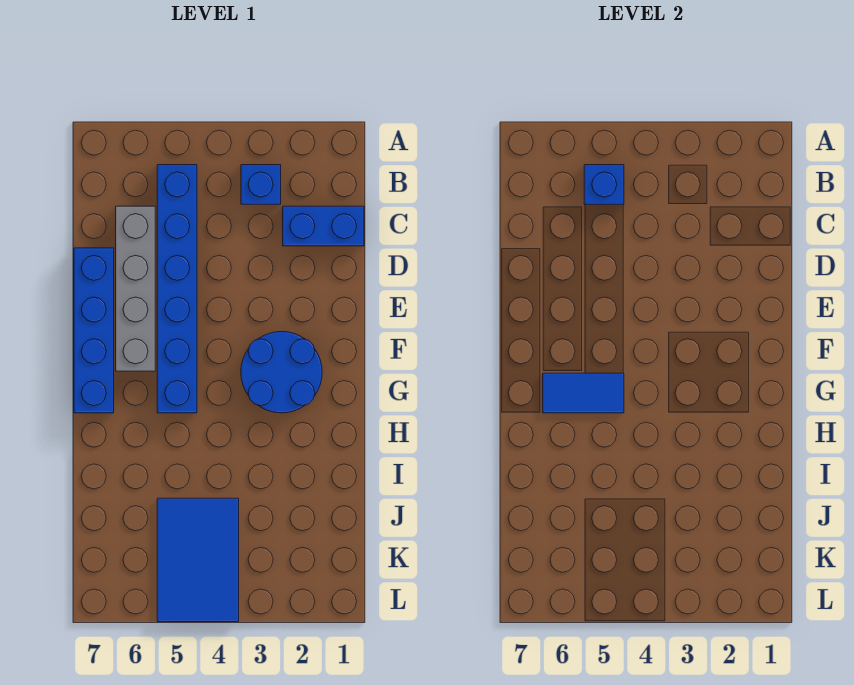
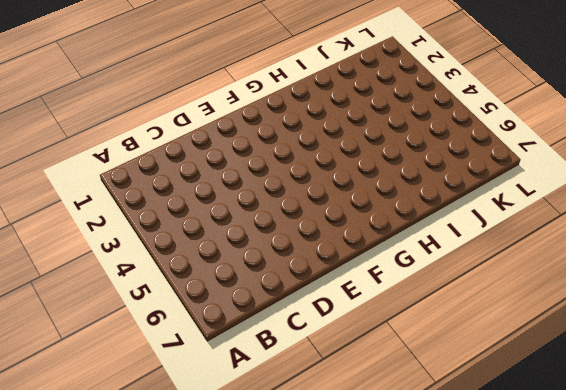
none -> blue brick B3 level 1
none -> blue brick B5:G5 level 1

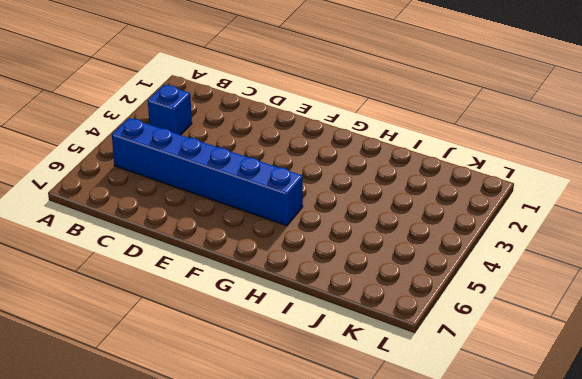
none -> blue brick C1:C2 level 1
none -> grey brick C6:F6 level 1

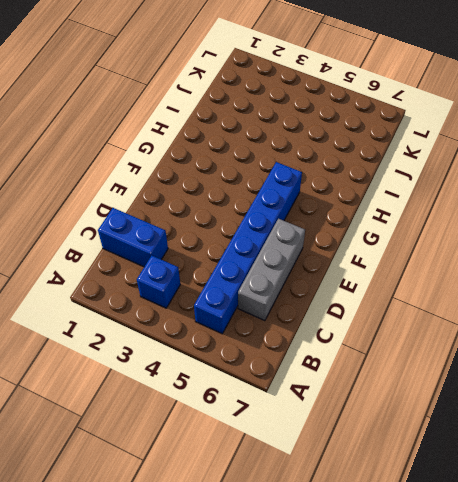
grey brick C6:E6 level 1 -> grey brick C6:F6 level 1
none -> blue brick D7:G7 level 1
none -> blue round brick F2:G3 level 1

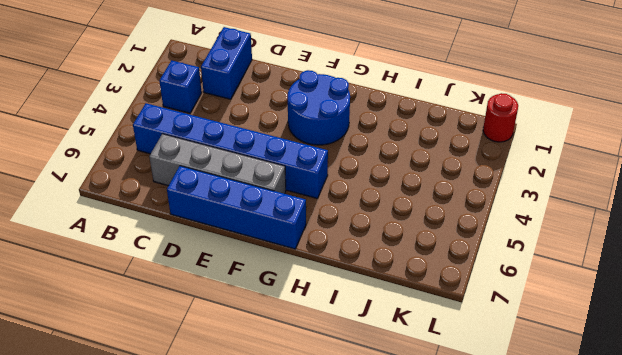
red round brick L1 level 1 -> none
none -> blue tile J4:L5 level 1
none -> blue brick B5 level 2

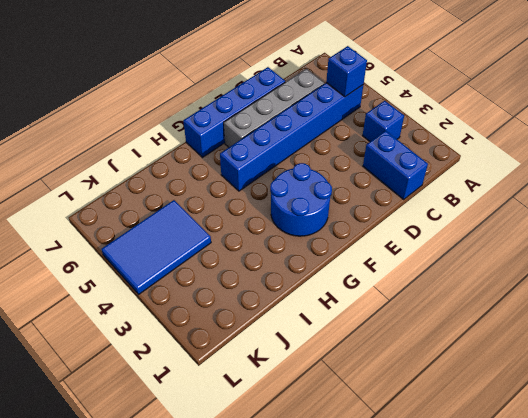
none -> blue tile G5:G6 level 2

